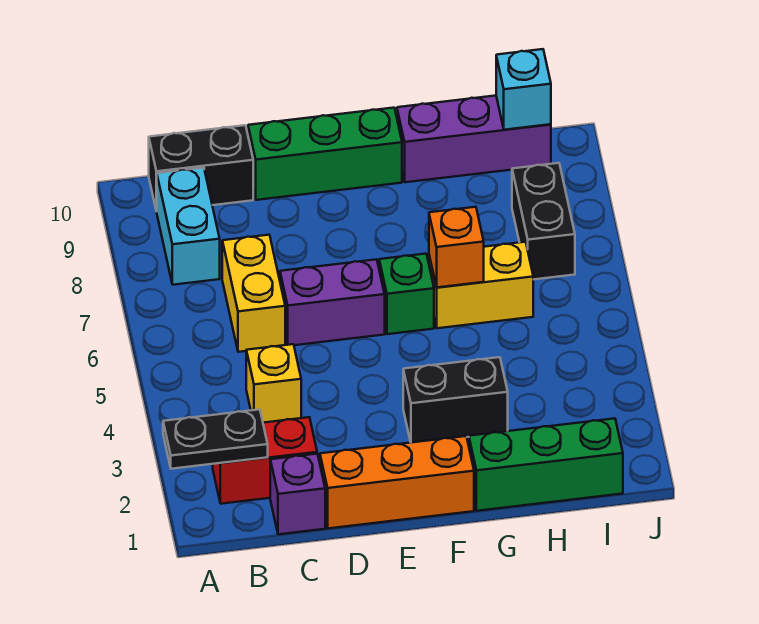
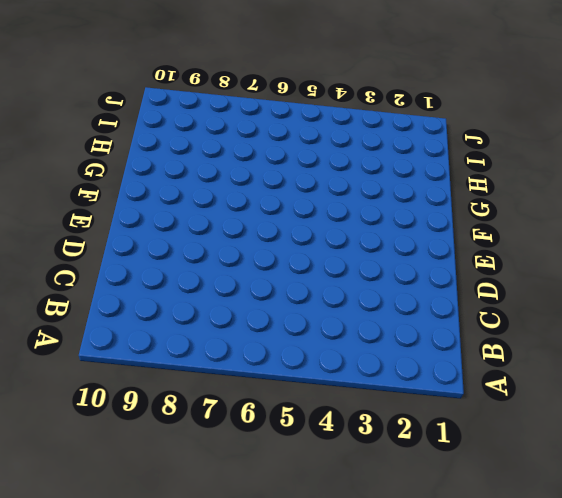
none -> red brick B2:C2 level 1
none -> cyan brick B8:B9 level 1
none -> black brick B10:C10 level 1

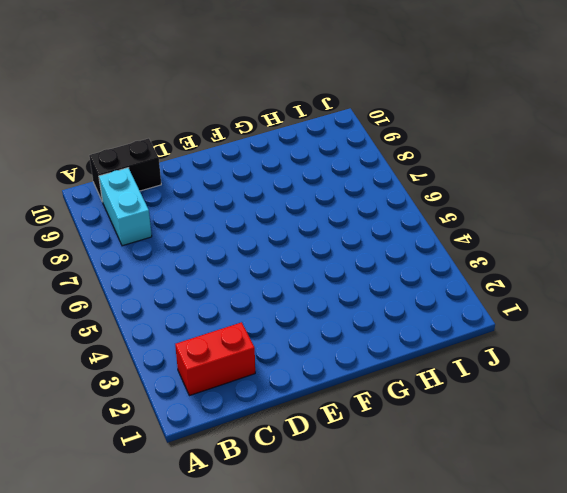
none -> purple brick C1 level 1
none -> yellow brick C4 level 1
none -> yellow brick C6:C7 level 1

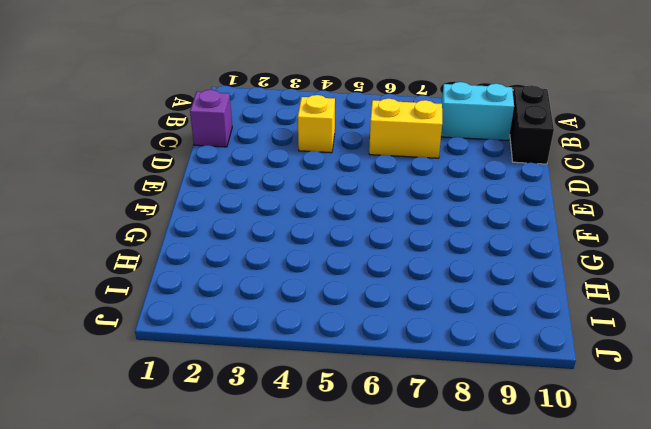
none -> red brick B2:C2 level 1
none -> orange brick D1:F1 level 1
none -> purple brick D6:E6 level 1

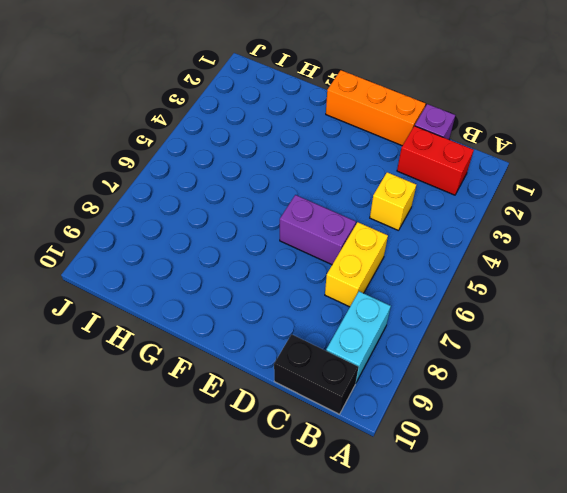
none -> green brick D10:F10 level 1
none -> black brick F3:G3 level 1
none -> green brick F6 level 1

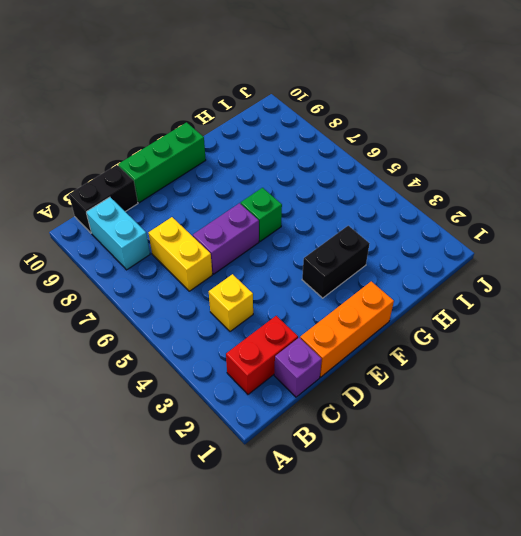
none -> green brick G1:I1 level 1
none -> yellow brick G6:H6 level 1
none -> purple brick G10:I10 level 1

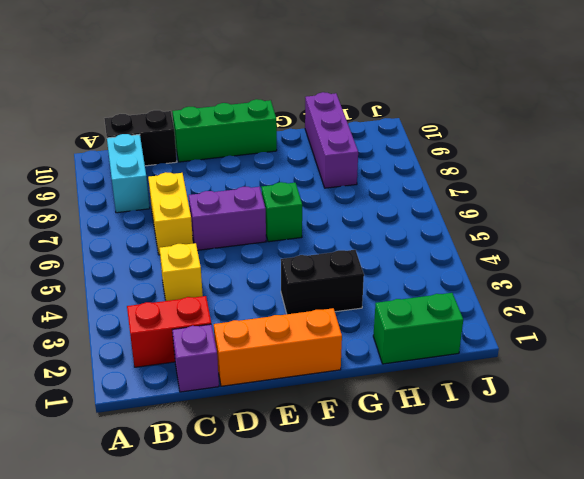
green brick H1:I1 level 1 -> green brick G1:I1 level 1
purple brick H8:H10 level 1 -> purple brick G10:I10 level 1
none -> yellow brick G6:H6 level 1
none -> black brick I7:I8 level 1
none -> black plate A2:B2 level 2

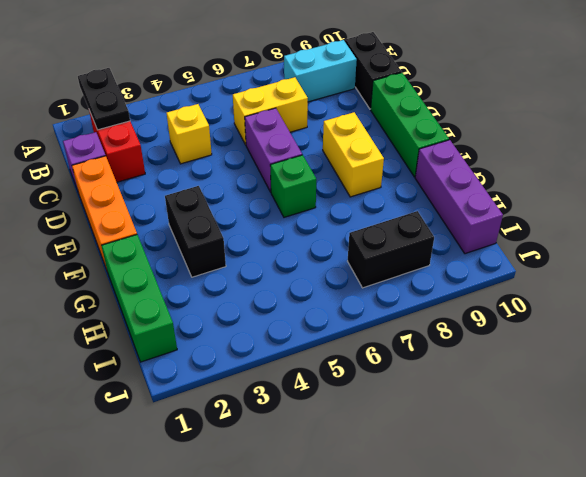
yellow brick E8:F8 level 1 -> yellow brick G6:H6 level 1
none -> orange brick G6 level 2
none -> cyan brick I10 level 2

